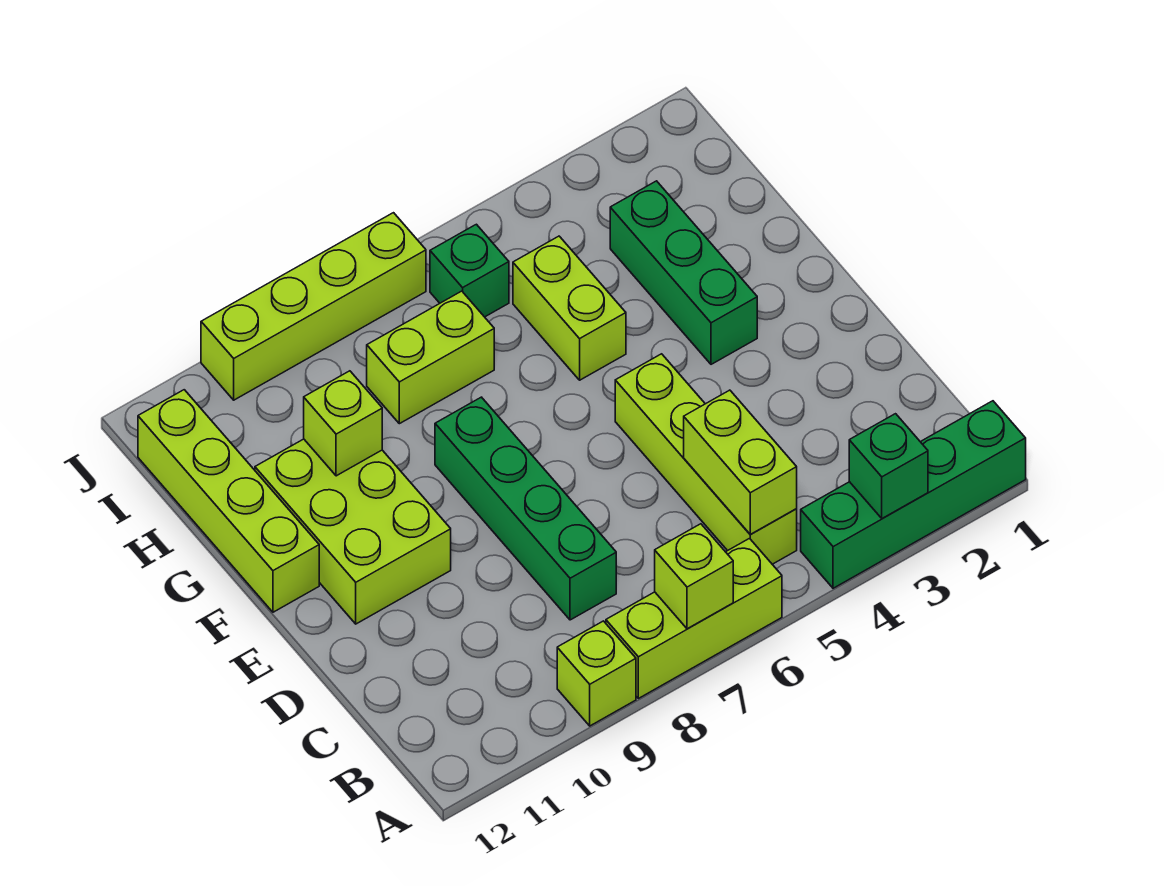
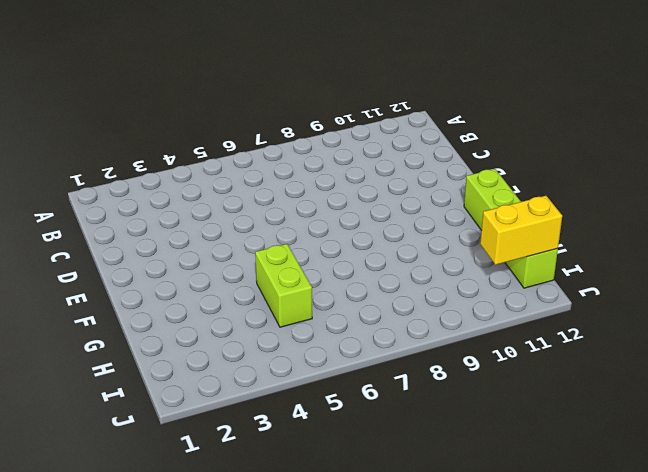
yellow brick I11:I12 level 2 -> none
none -> green brick A1:A4 level 1
none -> lime brick A6:A8 level 1
none -> lime brick A9 level 1

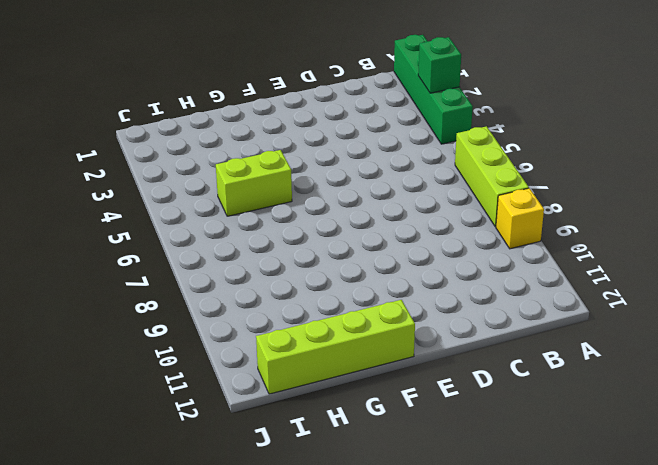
yellow brick A9 level 1 -> lime brick A9 level 1
none -> lime brick B5:E5 level 1
none -> green brick C8:F8 level 1
none -> lime brick E10:G11 level 1

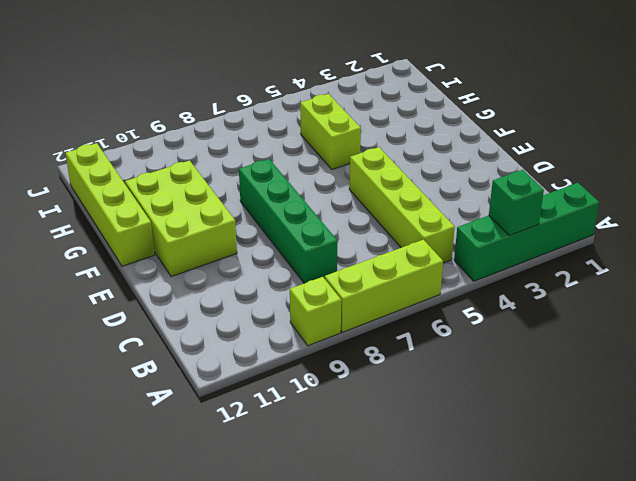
none -> green brick F3:H3 level 1
none -> lime brick H7:H8 level 1
none -> green brick I6 level 1

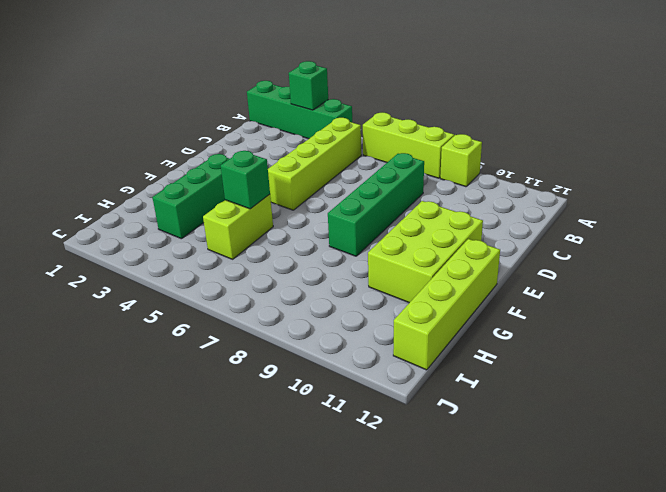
green brick G5 level 2 -> green brick I6 level 1
none -> lime brick H7:H8 level 1
none -> lime brick J7:J10 level 1
none -> lime brick A7 level 2

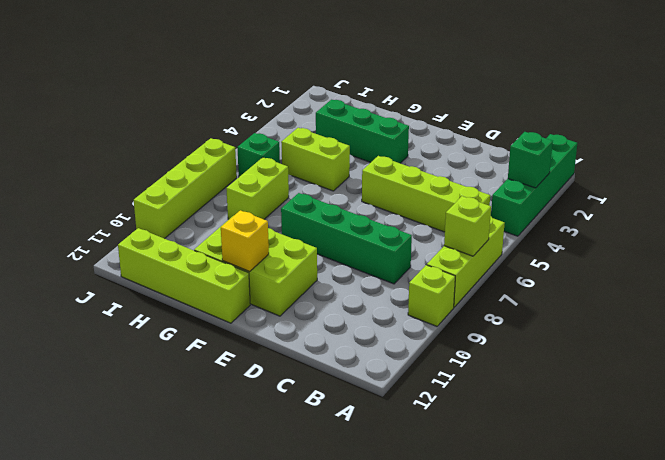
yellow brick F11 level 2 -> none
none -> lime brick B5:C5 level 2
none -> lime brick G10 level 2

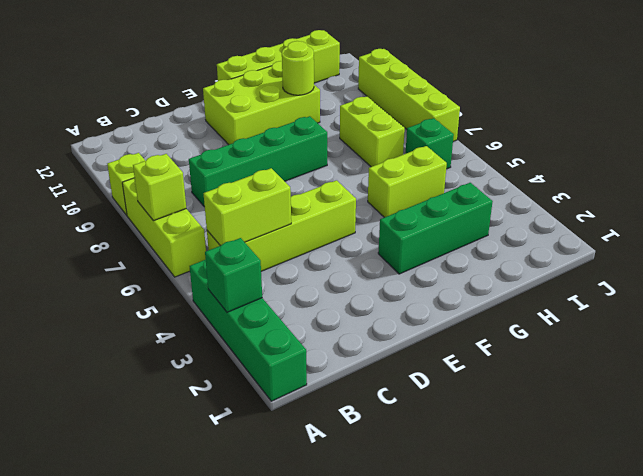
lime round brick G10 level 2 -> lime brick G10 level 2

